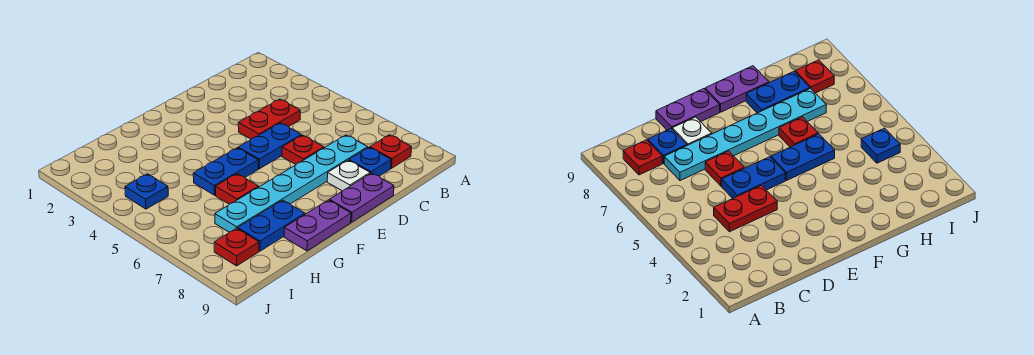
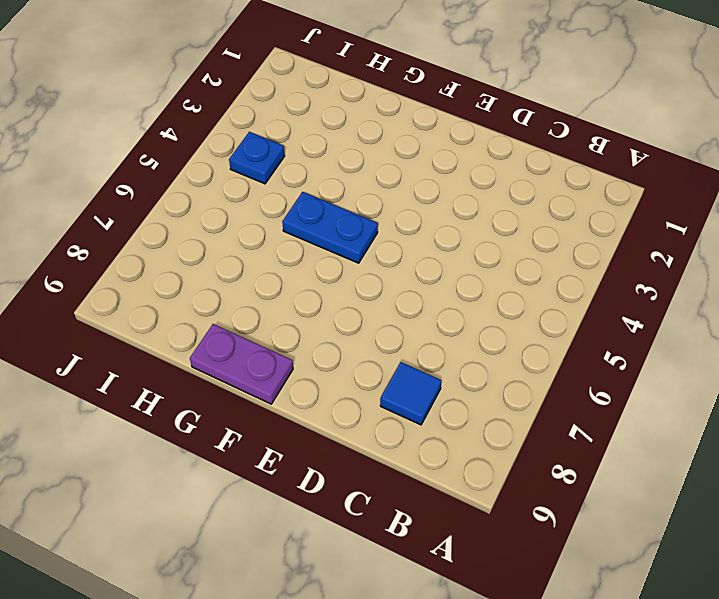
blue tile C8 level 1 -> blue plate C8 level 1
none -> red plate B8 level 1
none -> red plate C4:D4 level 1
none -> cyan plate C7:H7 level 1

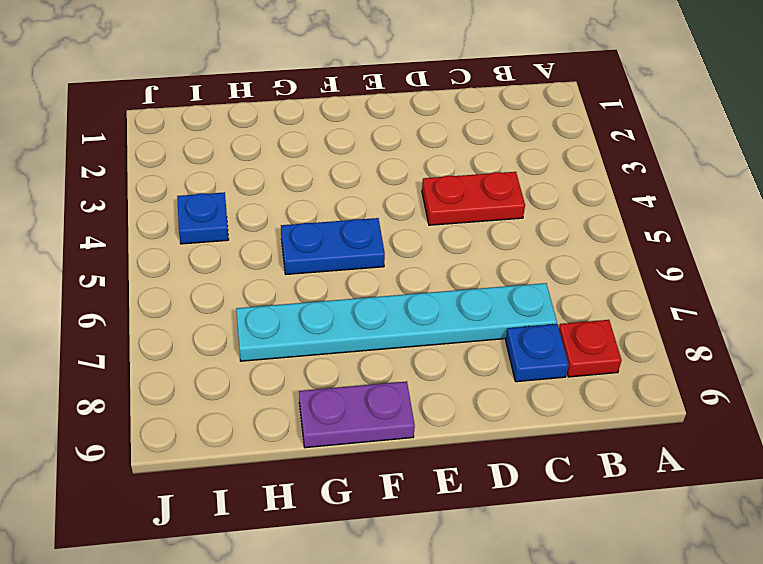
none -> blue plate D5:E5 level 1
none -> red plate D6 level 1
none -> white plate D8 level 1

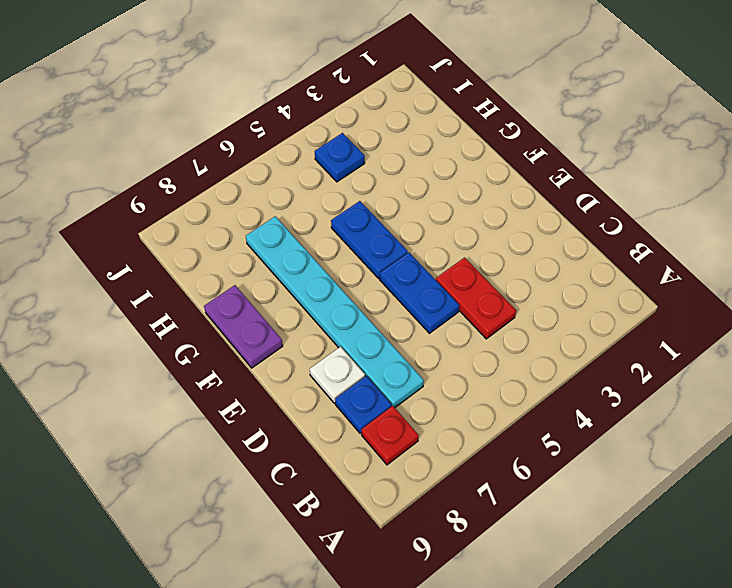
none -> red plate D6 level 1
none -> purple plate D9:E9 level 1
none -> red plate G6 level 1

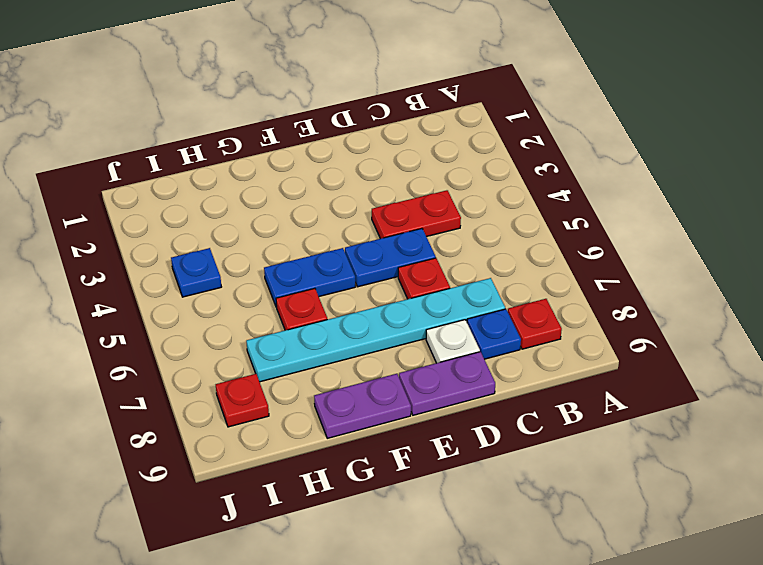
none -> blue plate G8:H8 level 1

